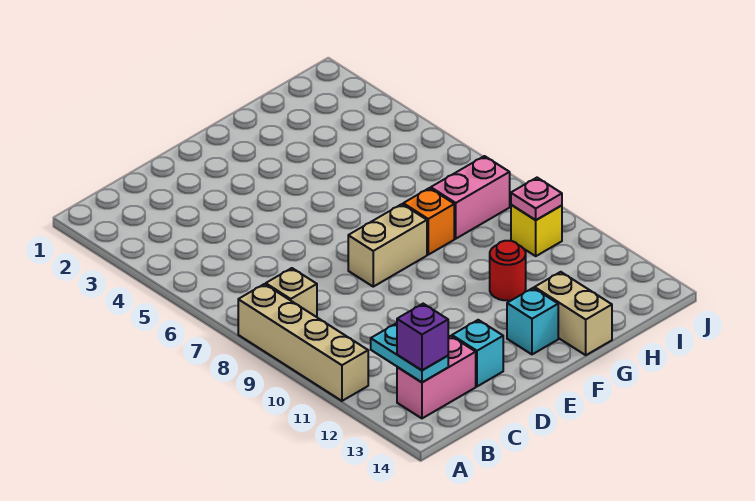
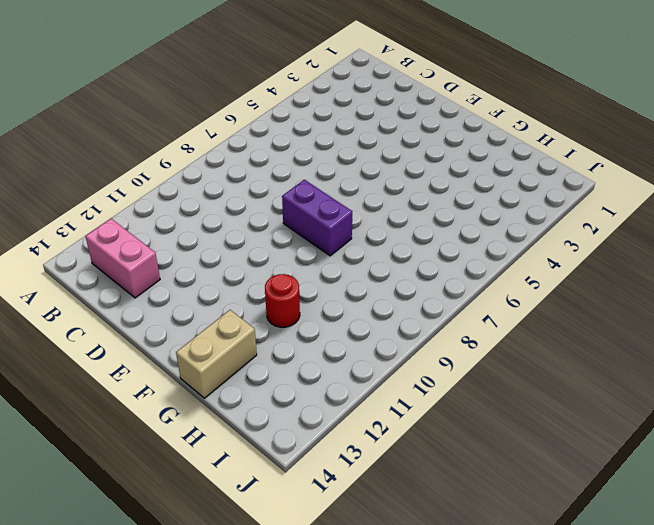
purple brick E8:F8 level 1 -> tan brick E8:F8 level 1
none -> tan brick A8:A11 level 1
none -> tan brick B8 level 1
none -> cyan brick D13 level 1

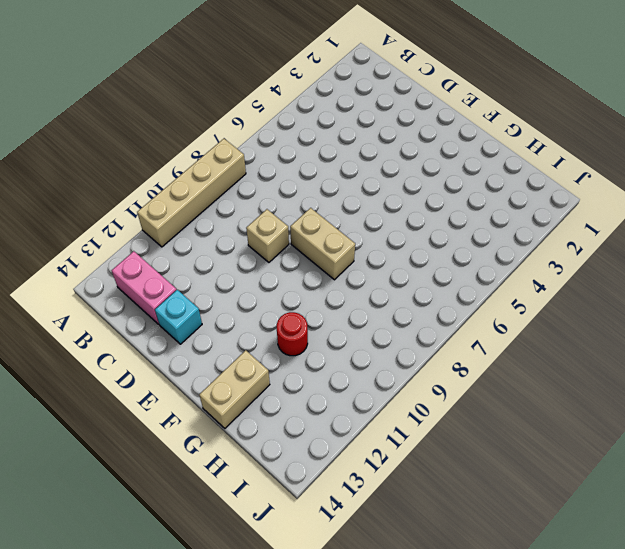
tan brick D9 level 1 -> tan brick B8 level 1
none -> cyan brick F13 level 1
none -> orange brick G8 level 1
none -> pink brick H8:I8 level 1

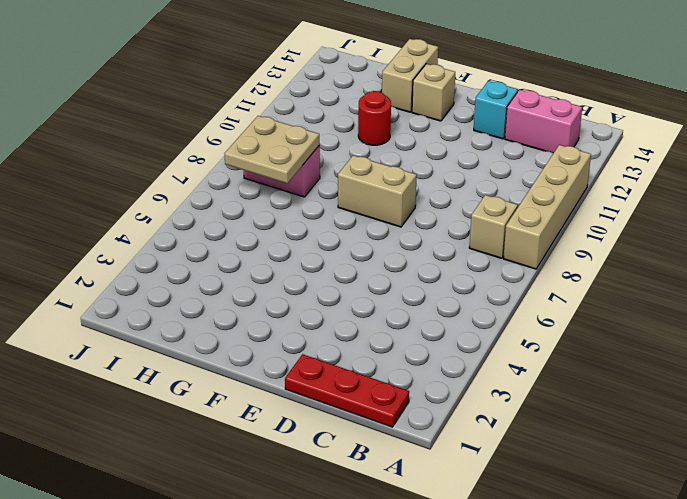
red plate B1:D1 level 1 -> none
tan brick F13 level 1 -> cyan brick F13 level 1
tan plate H7:I8 level 2 -> none
none -> orange brick G8 level 1
none -> yellow brick I10 level 1
none -> cyan plate B12:B13 level 2

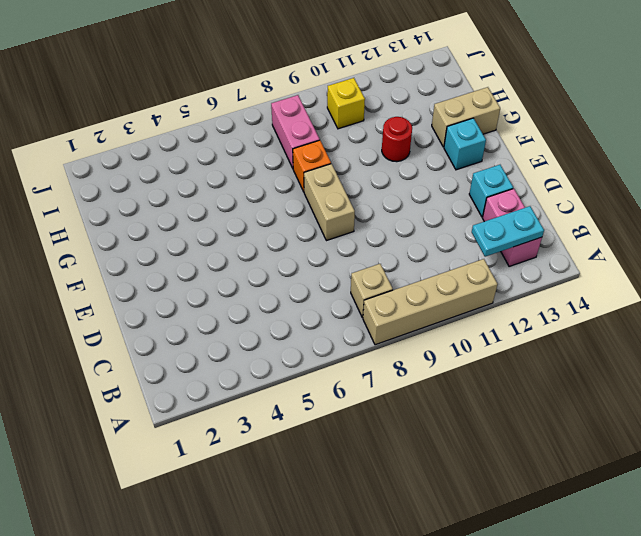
none -> pink plate I10 level 2
none -> purple brick B13 level 3

